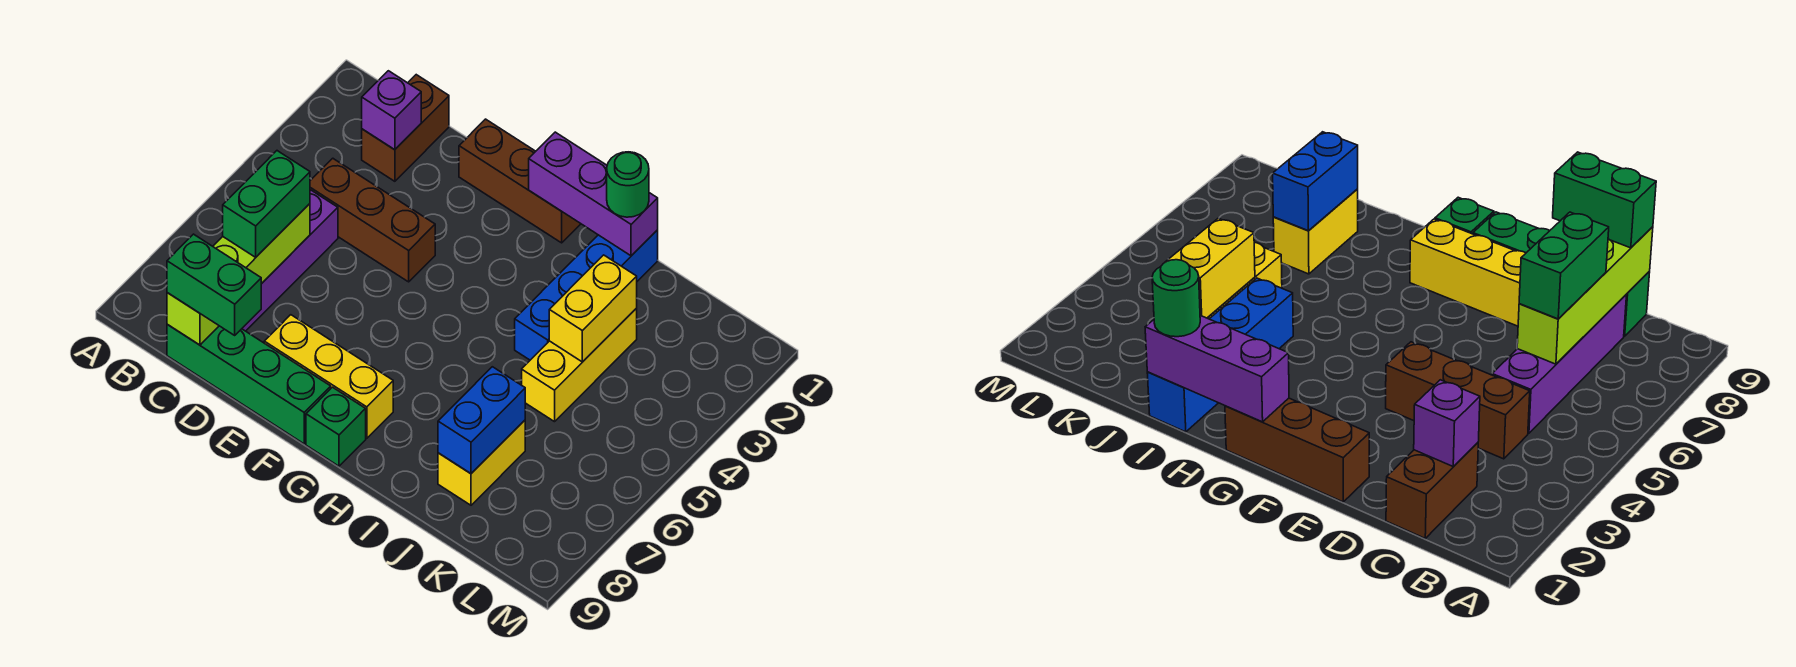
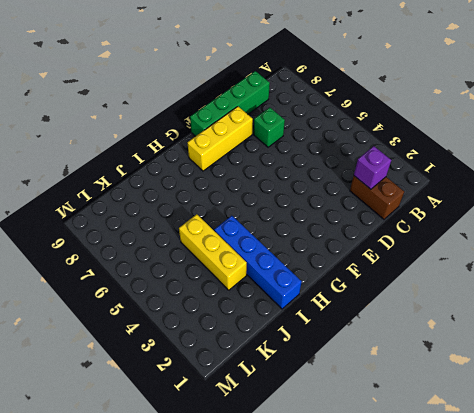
green brick D7 level 1 -> green brick G9 level 1
none -> brown brick C4:E4 level 1
none -> purple brick C5:C8 level 1
none -> brown brick E1:G1 level 1

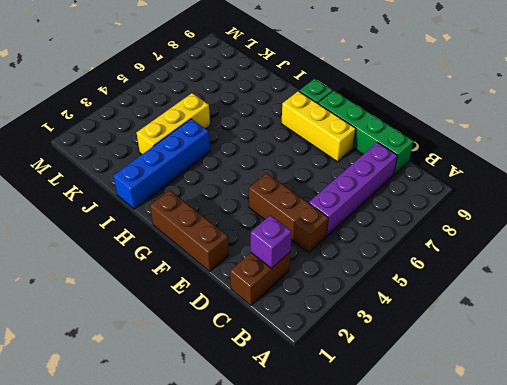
none -> yellow brick J7:J8 level 1
none -> lime brick C6:C9 level 2
none -> purple brick G1:I1 level 2

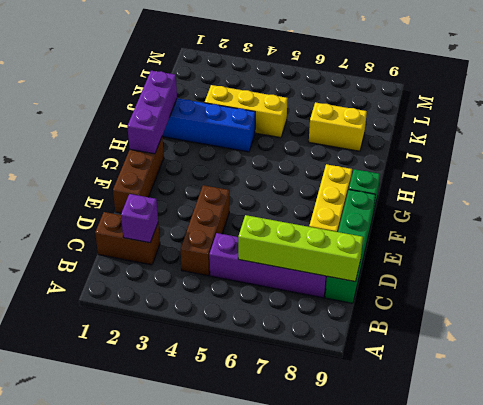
none -> yellow brick J3:J4 level 2
none -> blue brick J7:J8 level 2
none -> green brick C6:C7 level 3

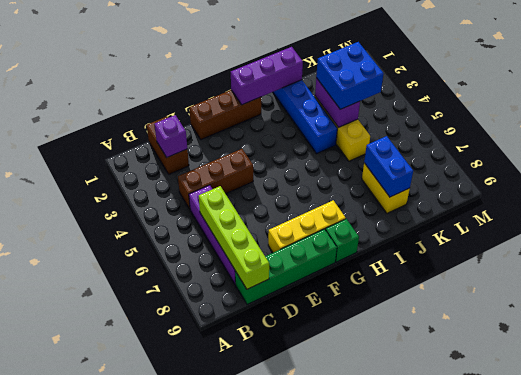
purple brick J3:J4 level 2 -> yellow brick J3:J4 level 2
blue brick J3:K4 level 3 -> none
none -> green brick C6:C7 level 3
none -> green brick C9:D9 level 3
none -> green round brick I1 level 3

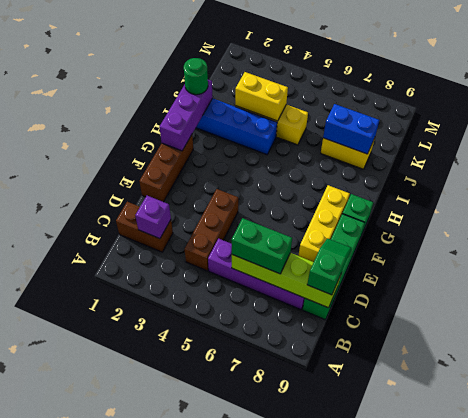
green slope C9:D9 level 3 top C -> green brick C9:D9 level 3

